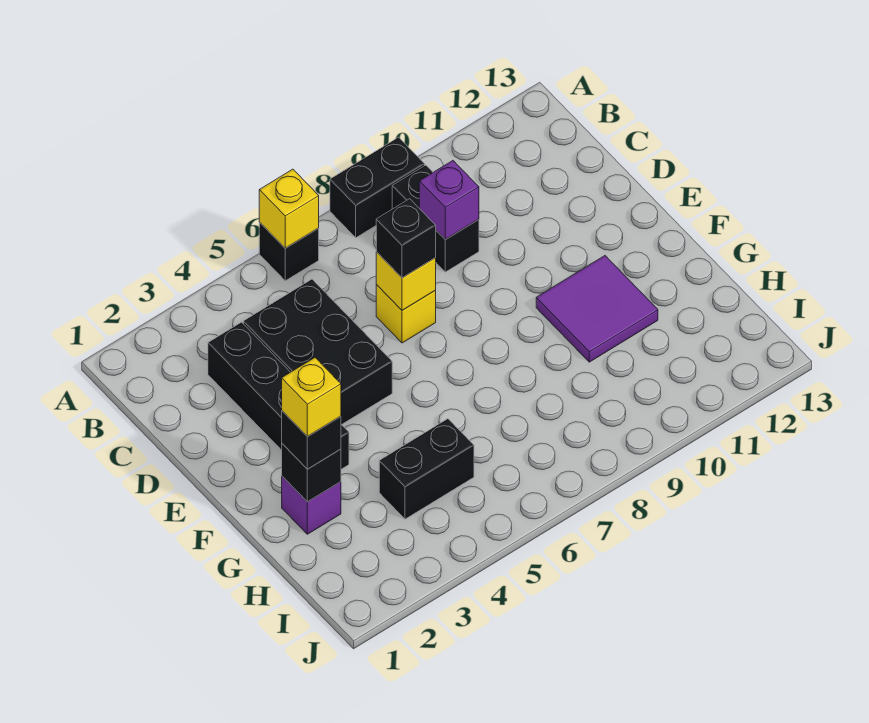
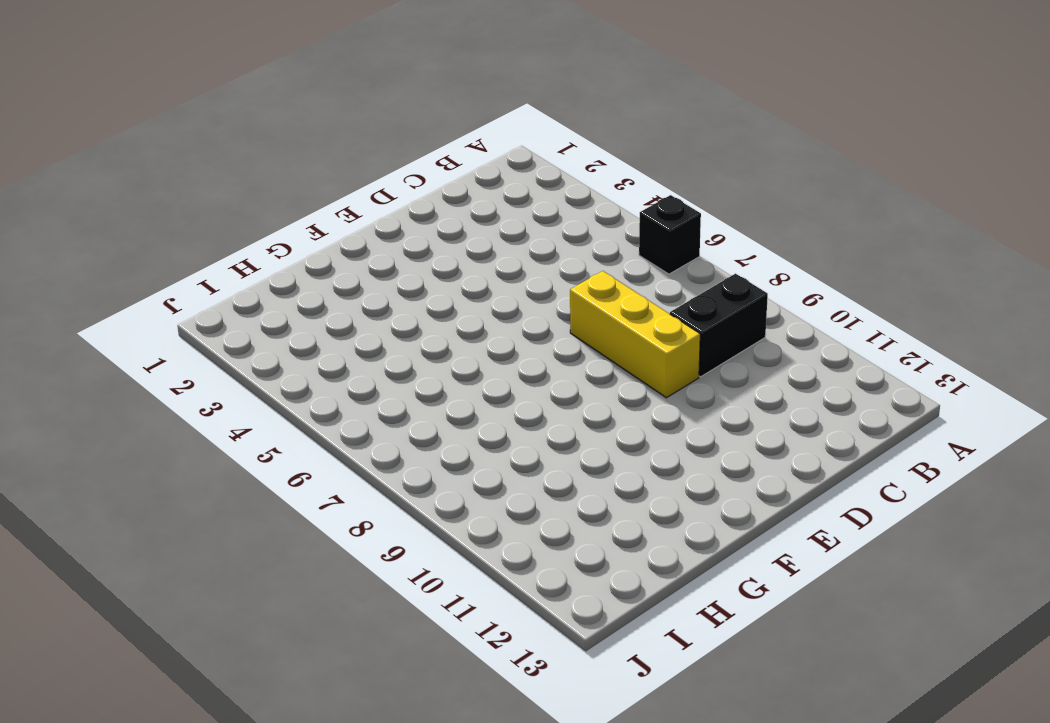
yellow brick D7:D9 level 1 -> yellow brick D7 level 1
none -> black brick A8:A9 level 1
none -> black brick C3:F3 level 1
none -> black brick C4:E5 level 1

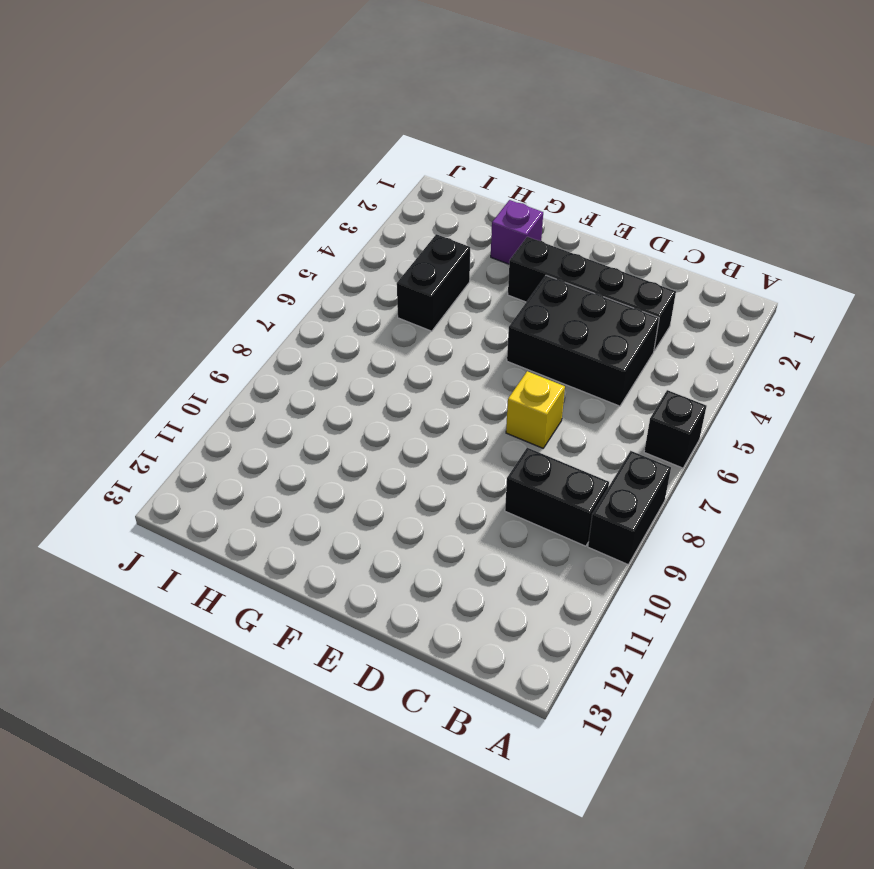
none -> purple tile F10:G11 level 1
none -> yellow brick A6 level 2
none -> purple brick C9 level 2

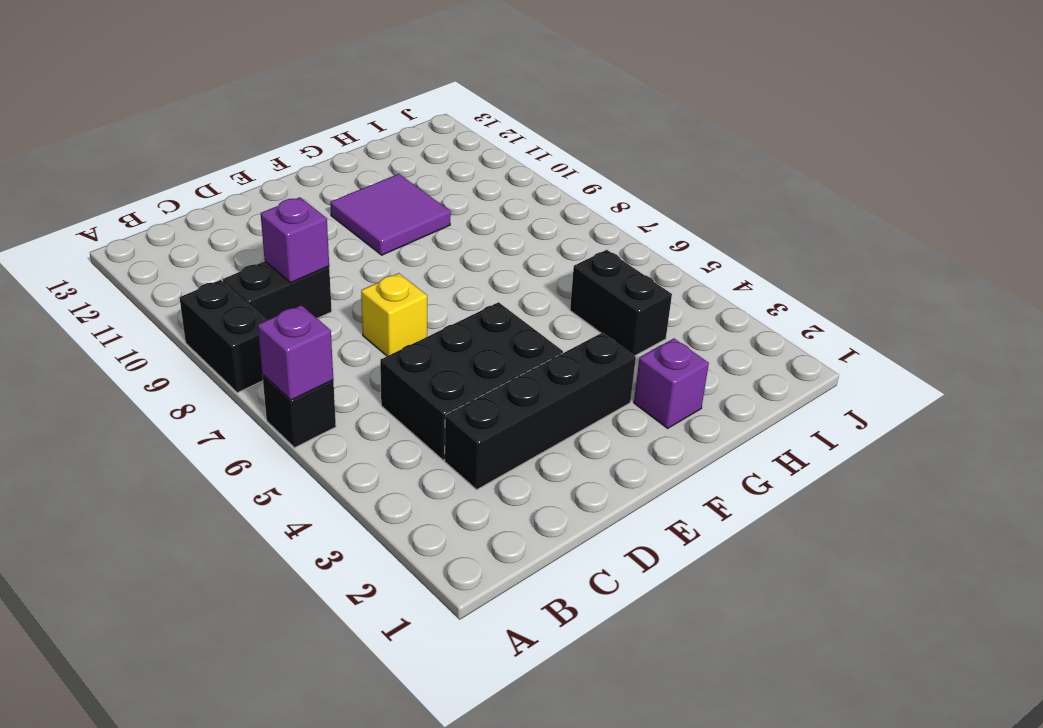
purple brick A6 level 2 -> yellow brick A6 level 2
none -> yellow brick D7 level 2
none -> black brick G2 level 2
none -> black brick D7 level 3

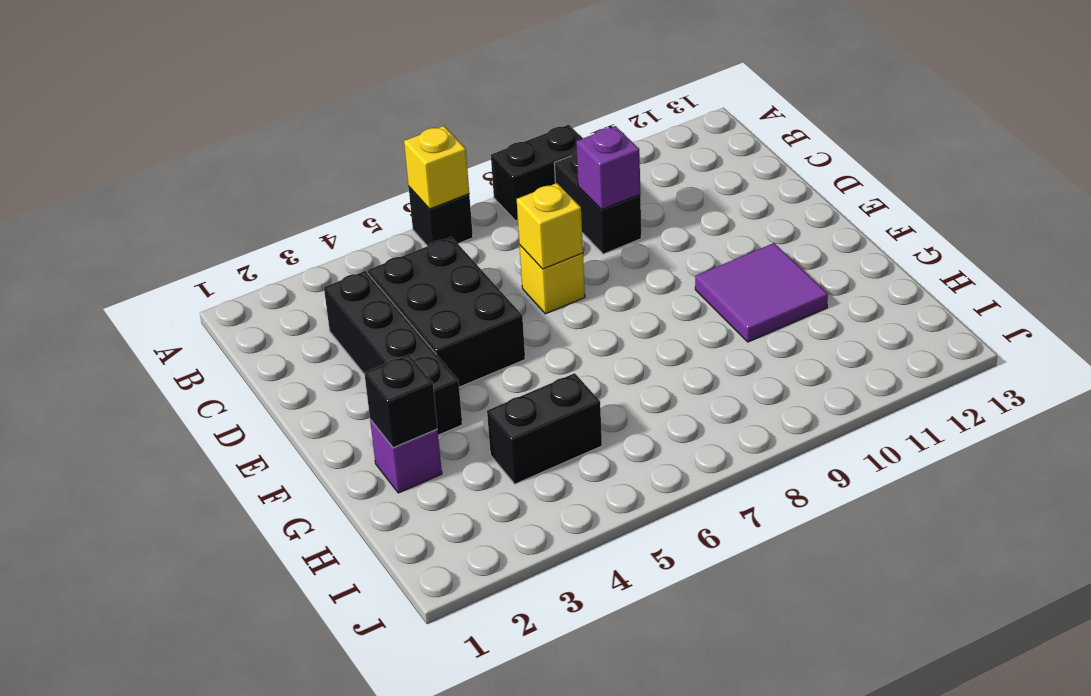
none -> black brick D7 level 3
none -> black brick G2 level 3
none -> yellow brick G2 level 4

